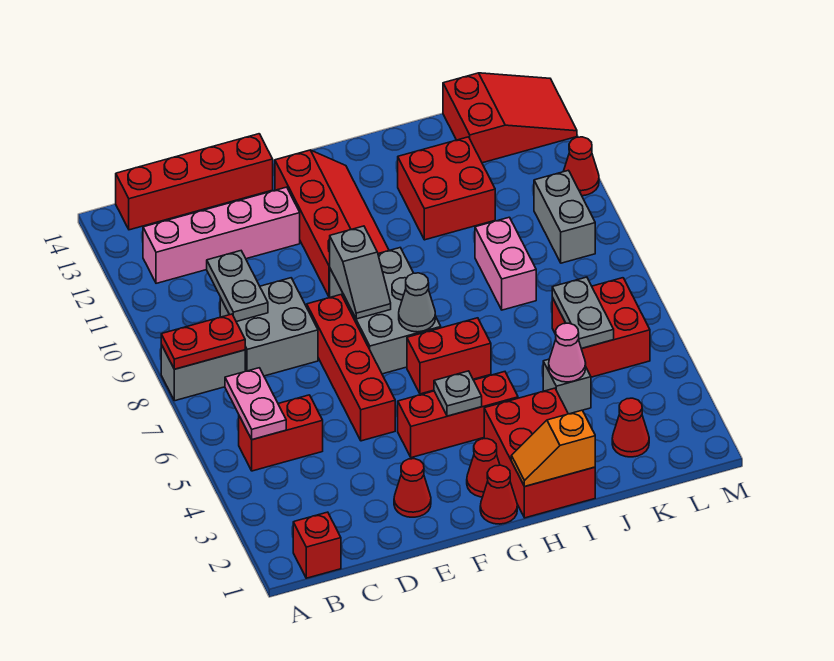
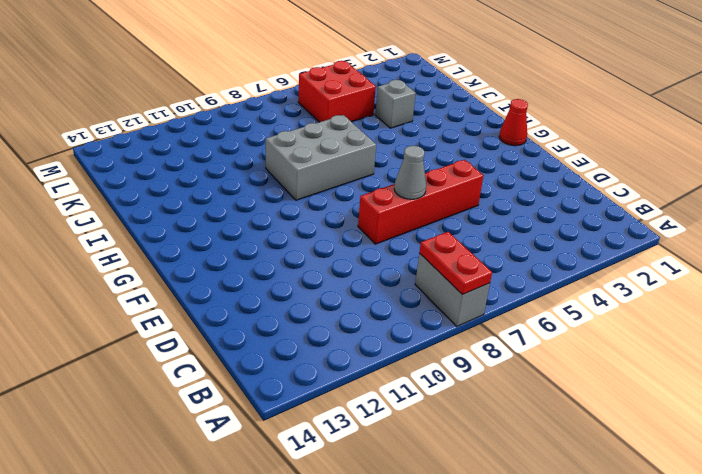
grey cone E7 level 2 -> grey cone G7 level 2
grey brick H7:I9 level 1 -> grey brick F7:G9 level 1
none -> red brick B1 level 1
none -> red brick B5:C5 level 1
none -> pink brick B12:E12 level 1
none -> red brick B14:E14 level 1

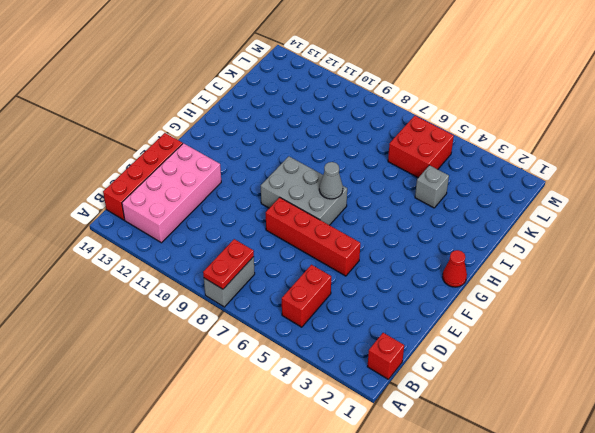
pink brick B12:E13 level 1 -> pink brick B12:E12 level 1
none -> grey brick C8:D9 level 1
none -> red cone E2 level 1
none -> red brick F4:H4 level 1
none -> red slope F10:G13 level 1 top F

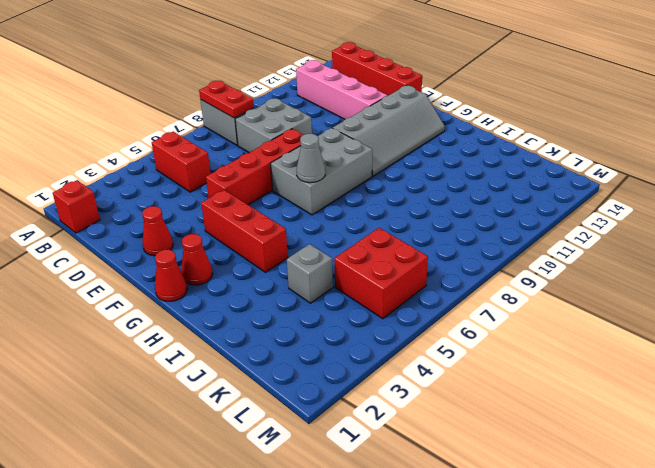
grey slope F10:G13 level 1 top F -> red slope F10:G13 level 1 top F
none -> red brick G6:H6 level 1
none -> red brick H1:I3 level 1
none -> red brick I11:J12 level 1
none -> pink brick J8:J9 level 1

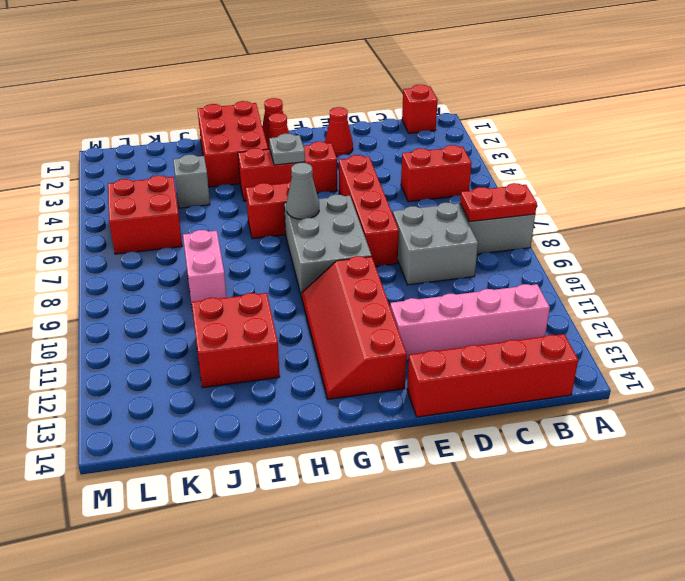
none -> red cone K2 level 1
none -> red slope K13:M14 level 1 top K
none -> grey brick L9:L10 level 1
none -> red cone M11 level 1

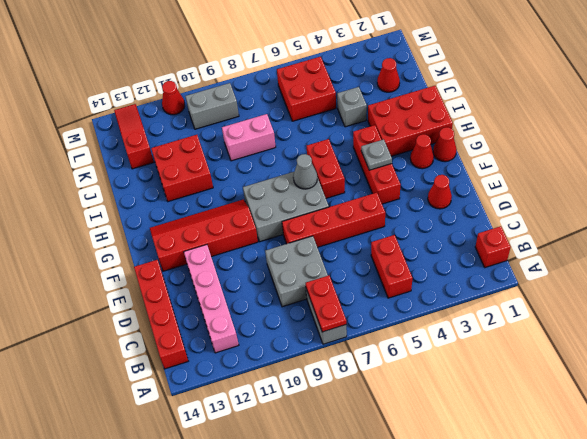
red slope K13:M13 level 1 top K -> red slope K13:M14 level 1 top K
none -> pink plate B5:B6 level 2
none -> grey plate C9:C10 level 2
none -> grey slope F8:F9 level 2 top 9
none -> orange slope H1:I1 level 2 top I

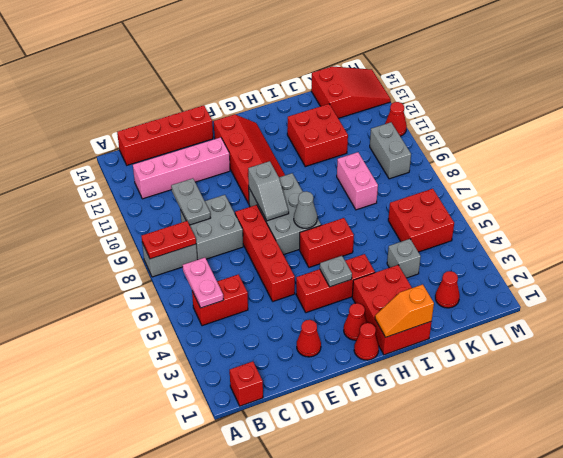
none -> pink cone J4 level 2
none -> grey plate K5:K6 level 2

